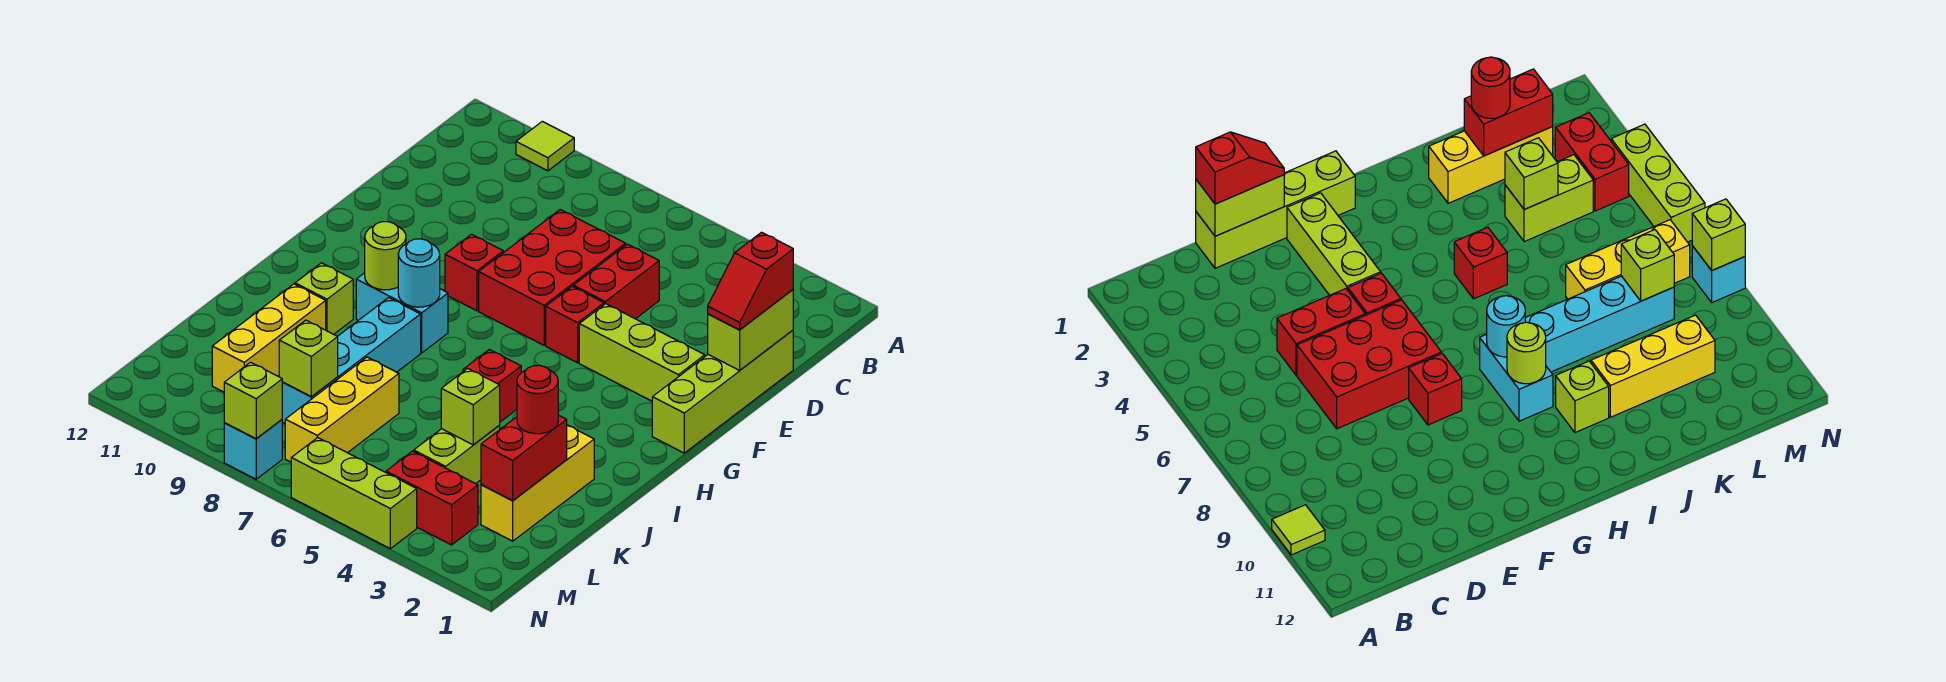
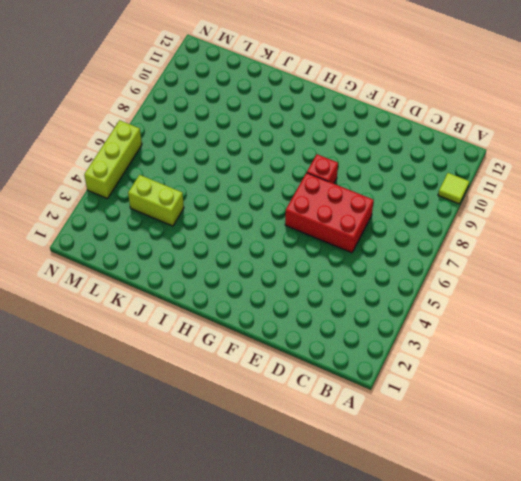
none -> lime brick D1:G1 level 1
none -> red brick D5:E5 level 1
none -> lime brick F2:F4 level 1

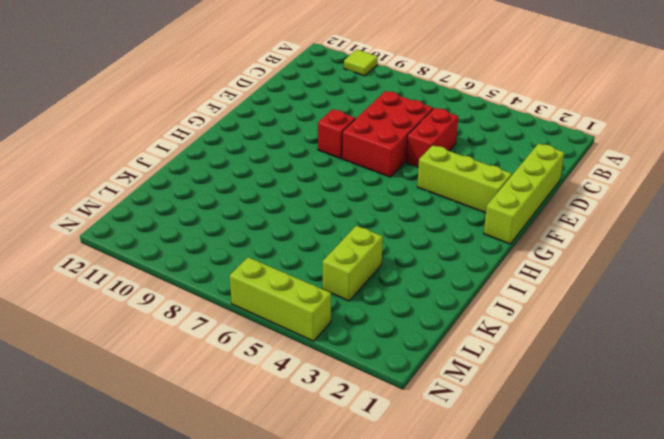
none -> red brick F5 level 1
none -> cyan brick H8:H9 level 1
none -> red brick I5 level 1

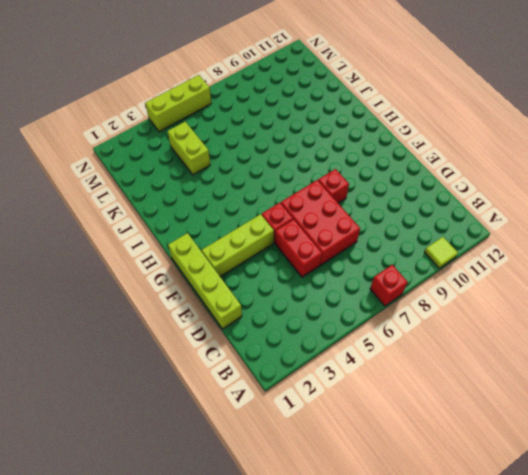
red brick A7 level 1 -> red brick I5 level 1
none -> cyan brick H8:H9 level 1
none -> cyan brick I8:L8 level 1
none -> lime brick I10 level 1

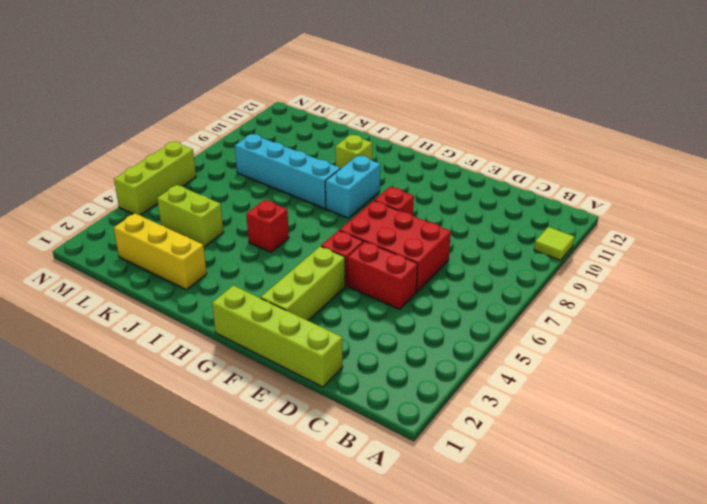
none -> yellow brick J10:L10 level 1
none -> yellow brick K7:M7 level 1
none -> red brick M3:M4 level 1

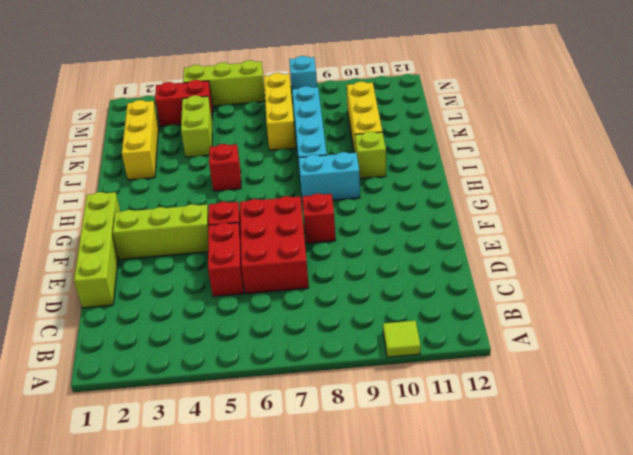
none -> lime brick D1:E1 level 2
none -> cyan round brick H8 level 2
none -> lime round brick H9 level 2

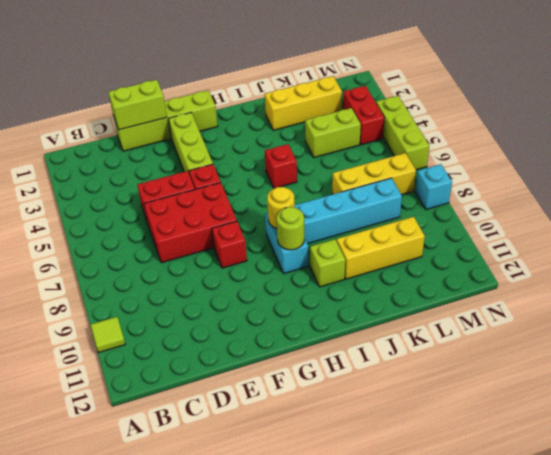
yellow round brick H8 level 2 -> cyan round brick H8 level 2
none -> red brick K2:L2 level 2
none -> lime brick K4 level 2
none -> lime brick L8 level 2

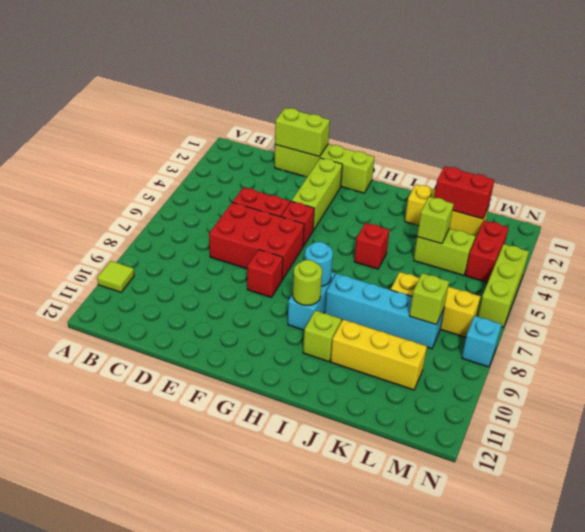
none -> lime brick N8 level 2
none -> red slope D1:E1 level 3 top D
none -> red round brick K2 level 3

